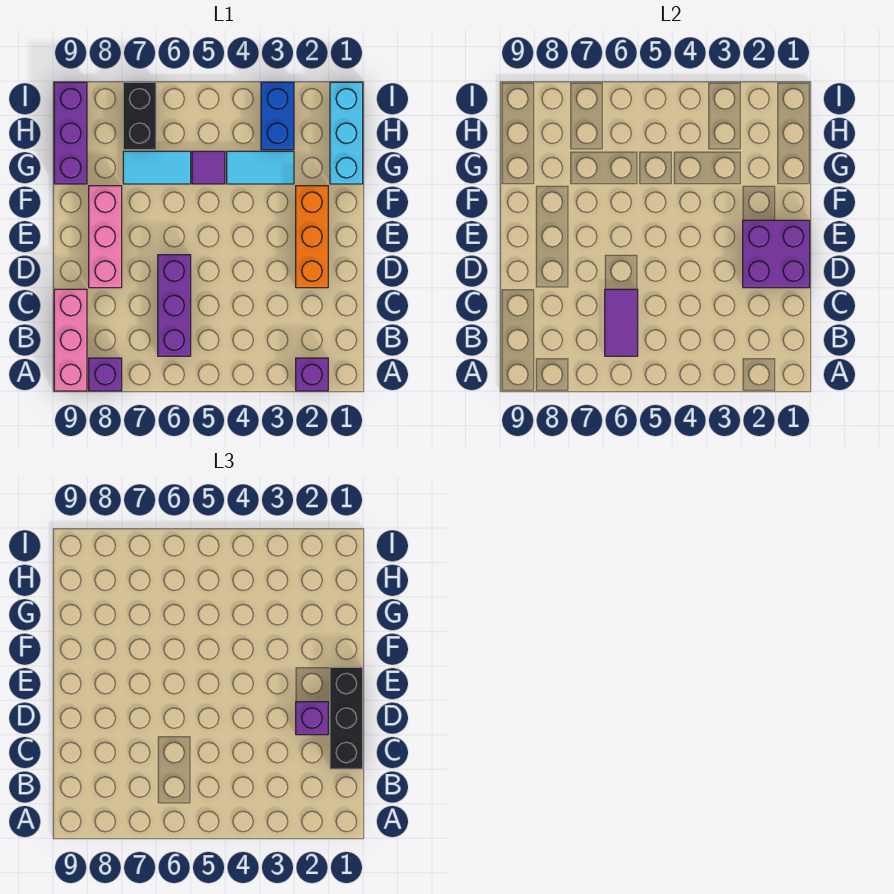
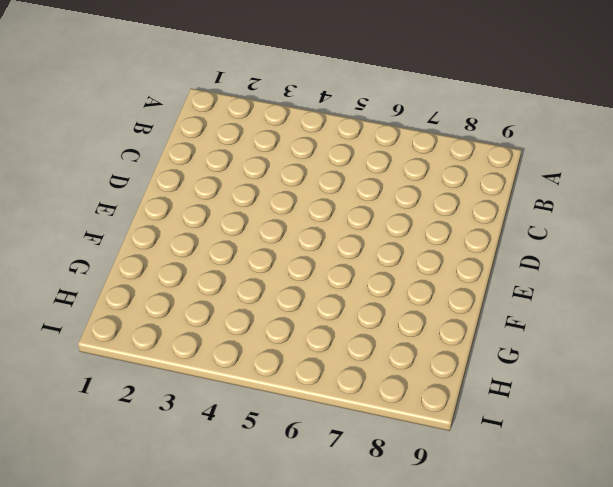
none -> purple brick A2 level 1
none -> purple brick A8 level 1
none -> pink brick A9:C9 level 1

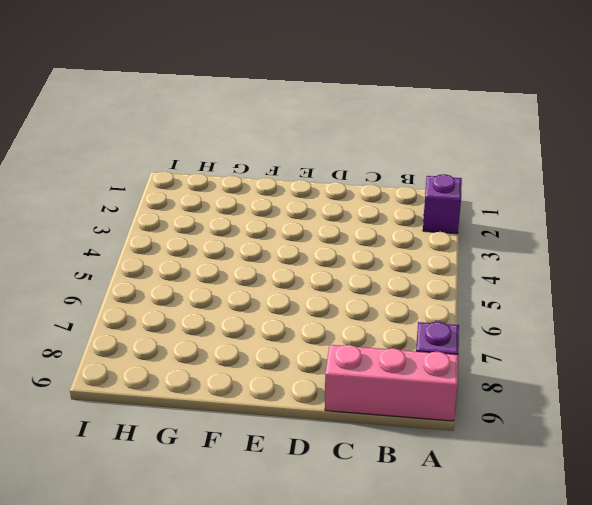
none -> purple brick B6:D6 level 1
none -> orange brick D2:F2 level 1
none -> pink brick D8:F8 level 1

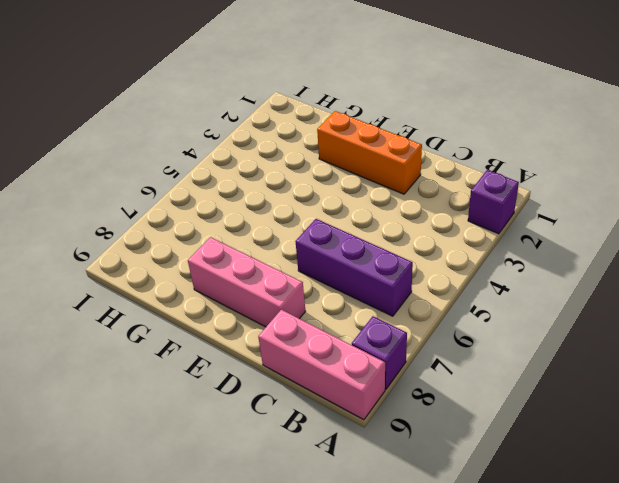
none -> cyan brick G1:I1 level 1
none -> cyan tile G3:G4 level 1
none -> purple tile G5 level 1

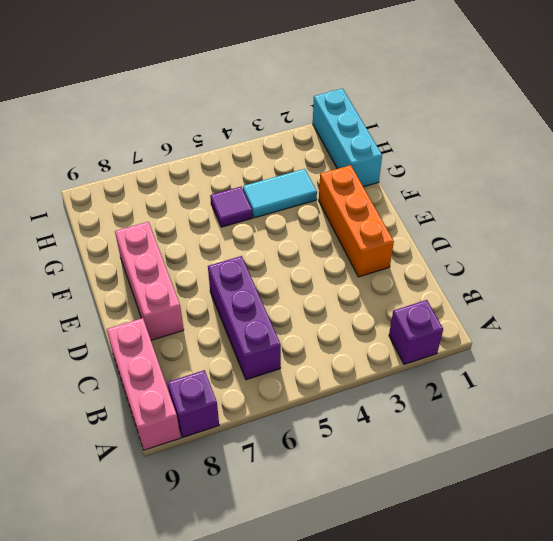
none -> cyan tile G6:G7 level 1
none -> purple brick G9:I9 level 1
none -> blue brick H3:I3 level 1

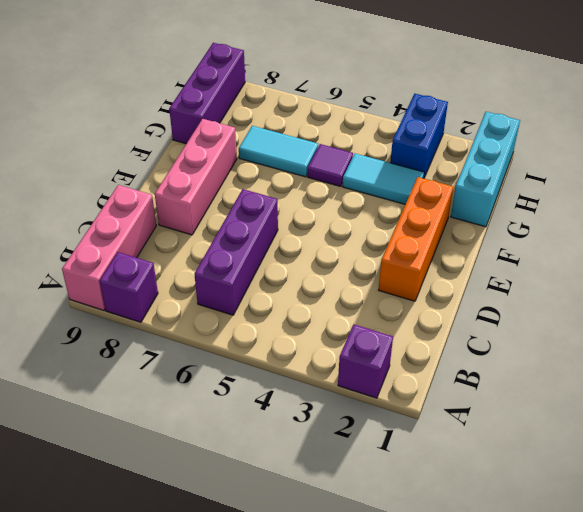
none -> black brick H7:I7 level 1
none -> purple tile B6:C6 level 2
none -> purple brick D1:E2 level 2

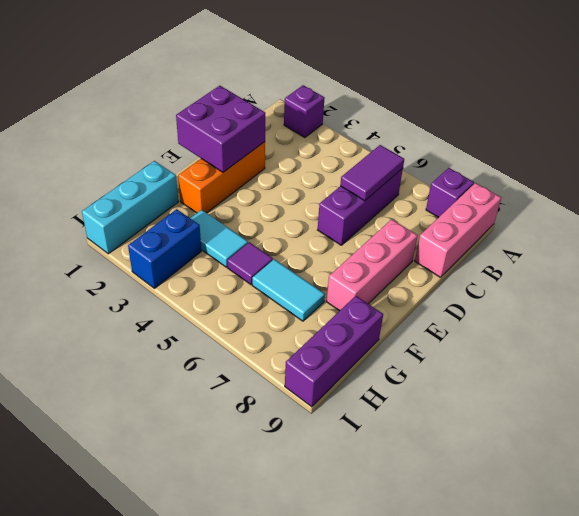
none -> black brick H7:I7 level 1
none -> black brick C1:E1 level 3
none -> purple brick D2 level 3

